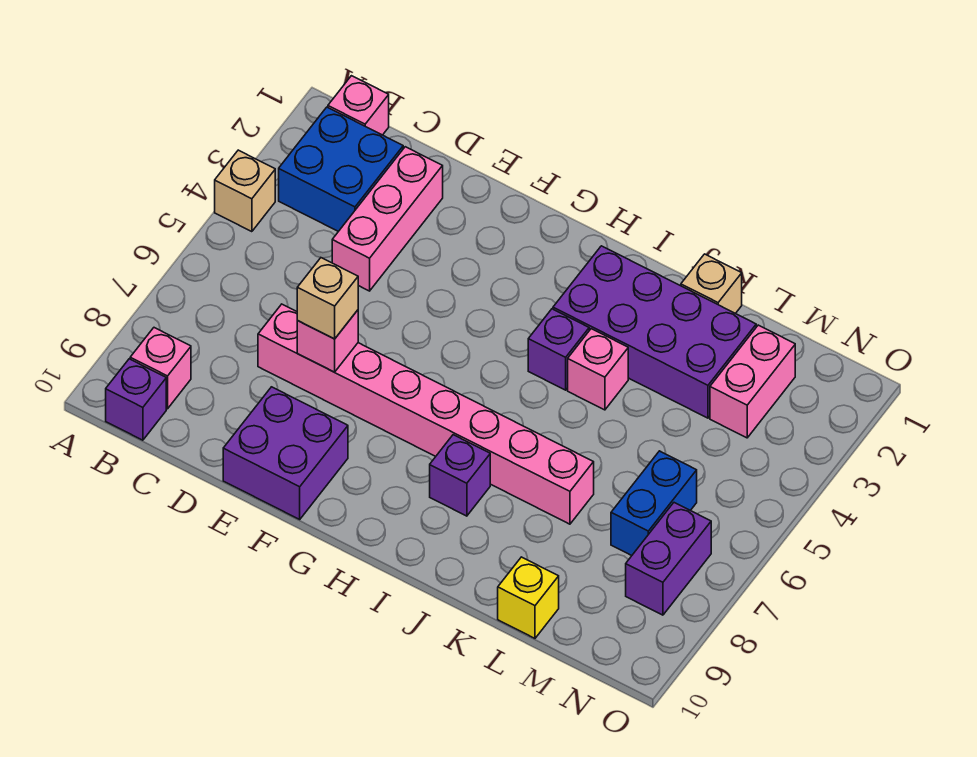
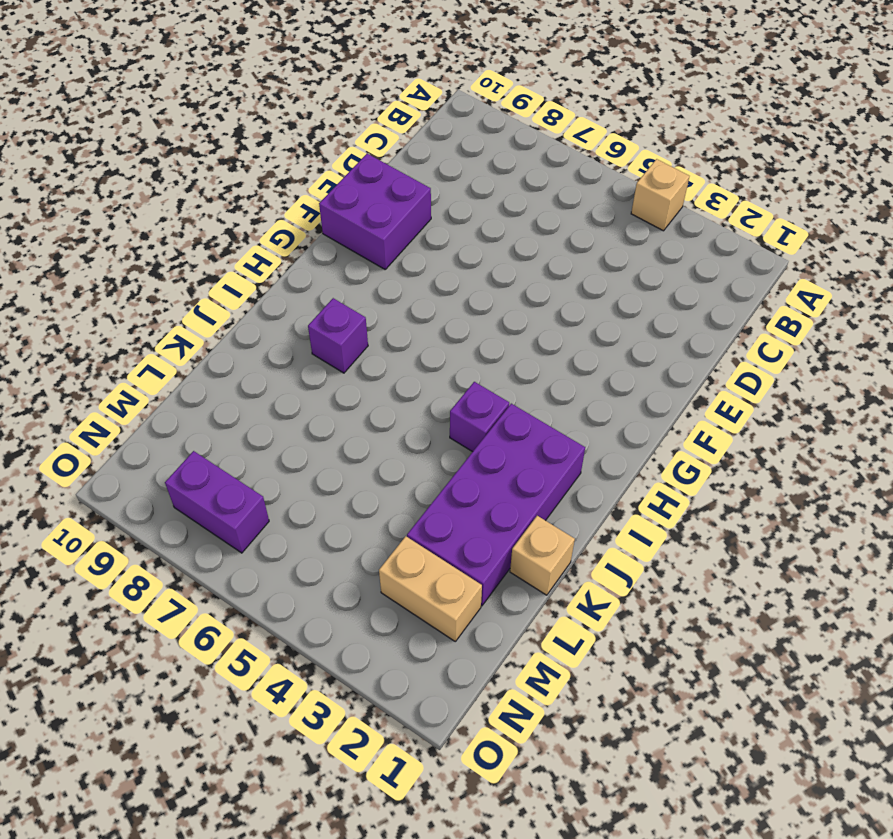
tan brick M2:M3 level 1 -> pink brick M2:M3 level 1
none -> pink brick B1 level 1
none -> blue brick B2:C3 level 1
none -> pink brick B9 level 1

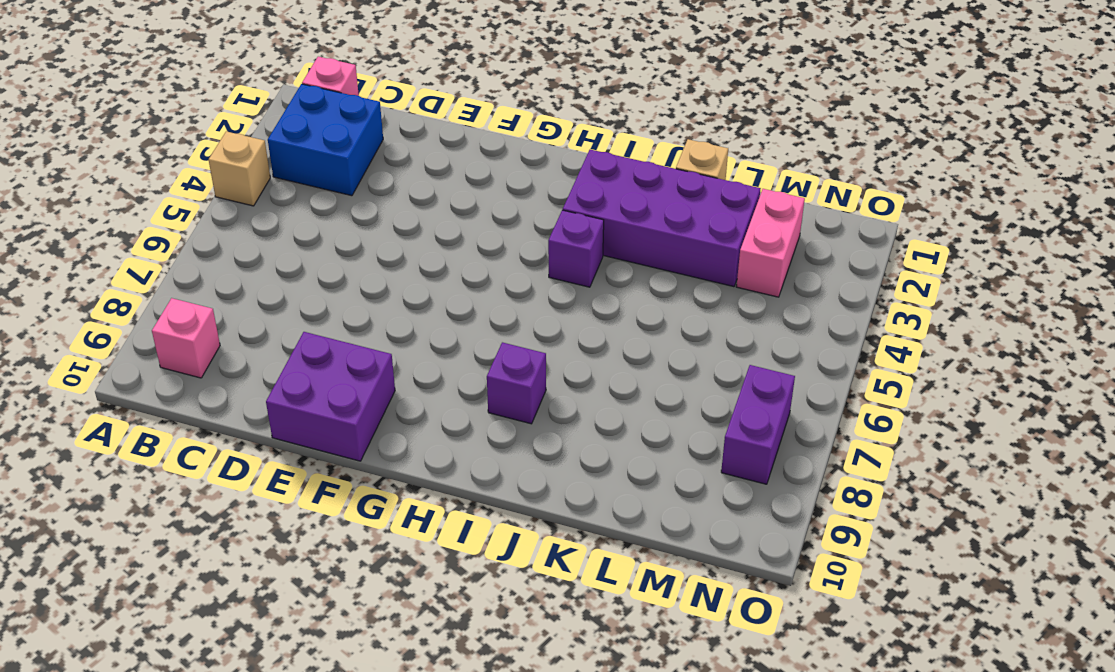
none -> purple brick B10 level 1
none -> pink brick D2:D4 level 1
none -> pink brick D7:K7 level 1

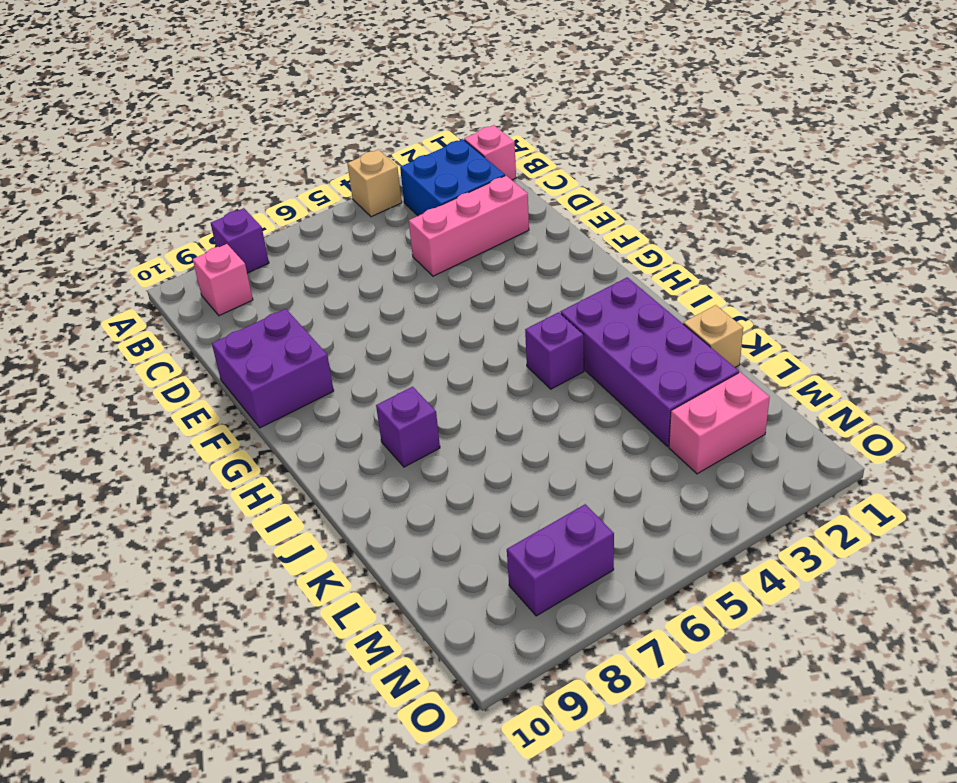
purple brick A8 level 1 -> purple brick B10 level 1
none -> pink brick D7:K7 level 1
none -> pink brick J4 level 1
none -> yellow brick L10 level 1

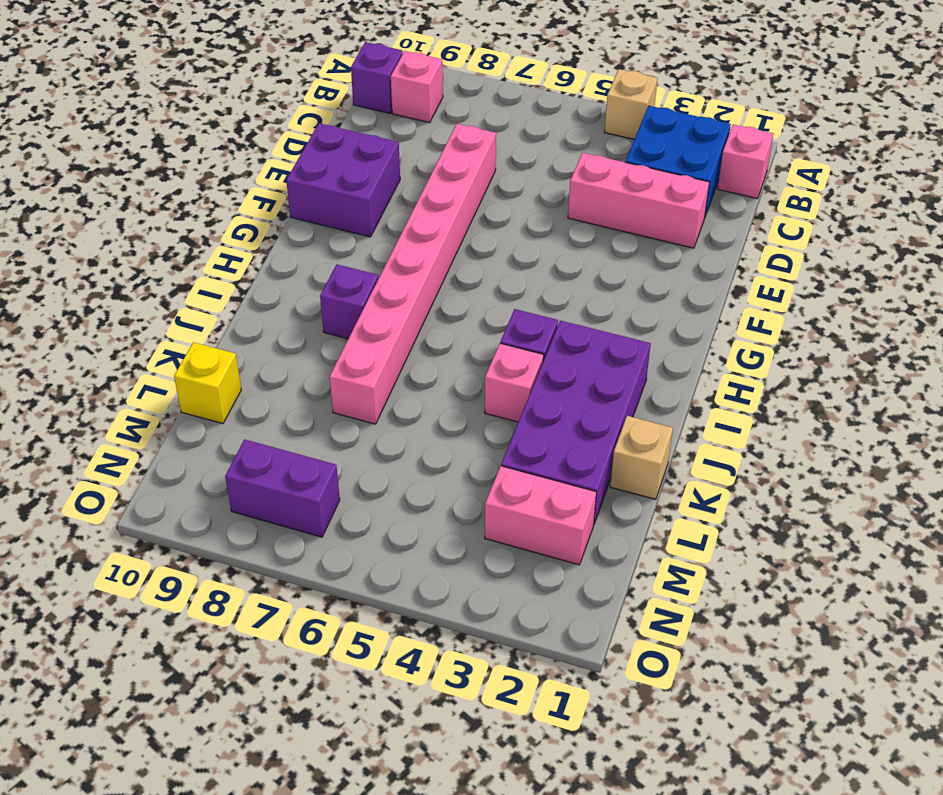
none -> blue brick M6:M7 level 1
none -> pink brick E7 level 2
none -> tan brick E7 level 3

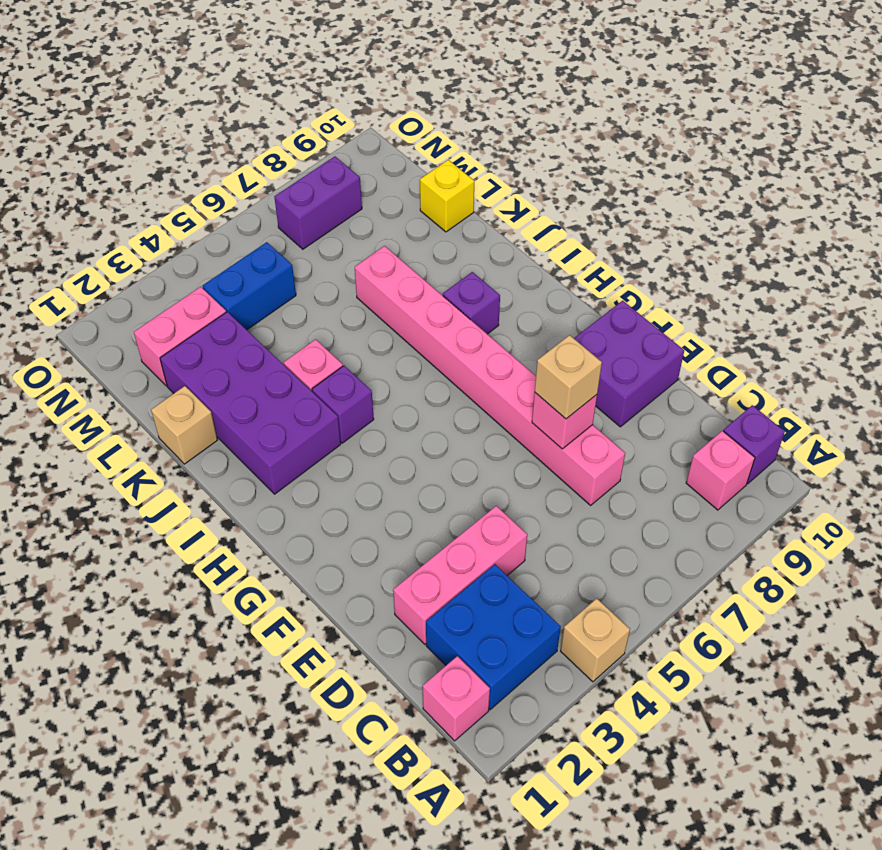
blue brick M4:M5 level 1 -> blue brick M6:M7 level 1

